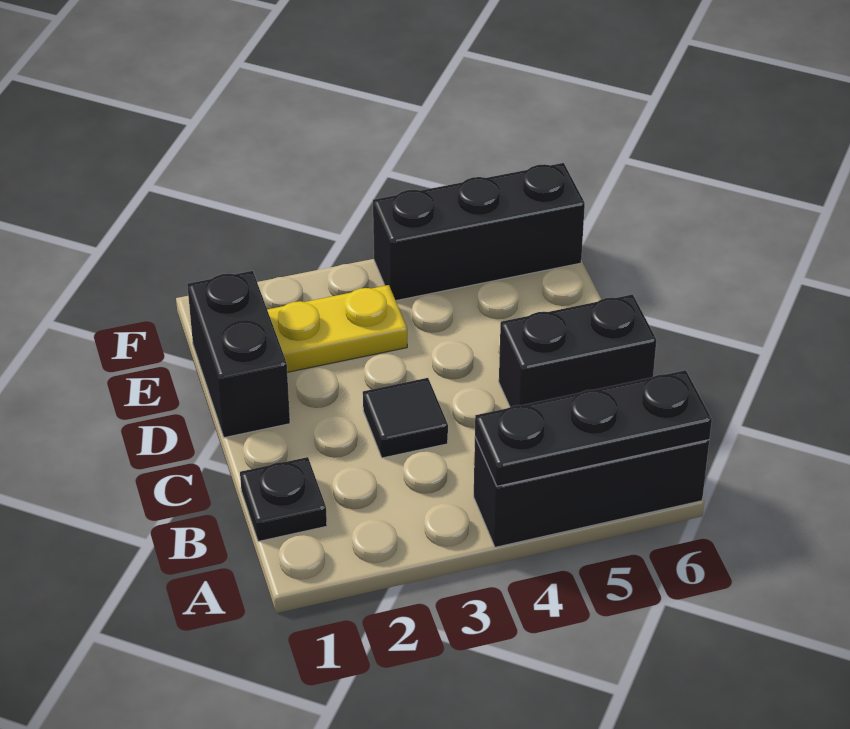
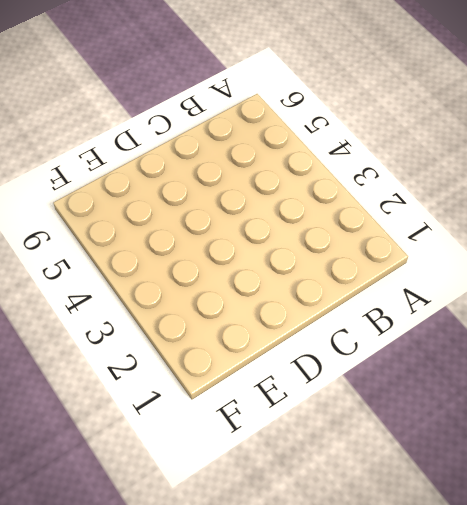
none -> black brick A4:A6 level 1
none -> black plate B1 level 1

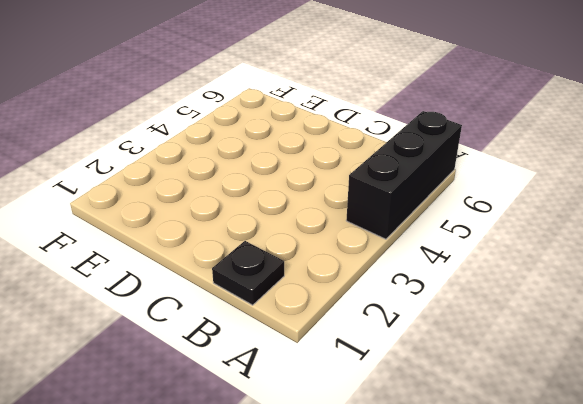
none -> black tile C3 level 1
none -> black brick C5:C6 level 1

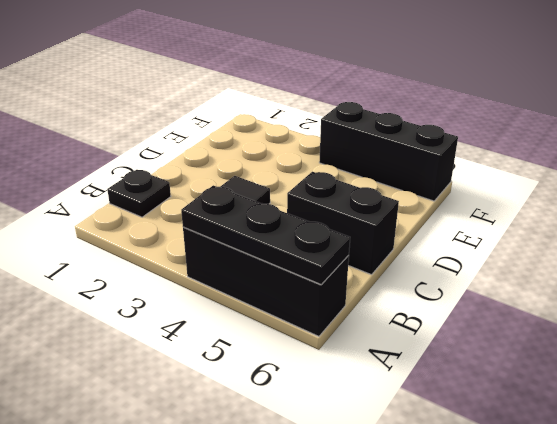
none -> black brick D1:E1 level 1
none -> yellow plate E2:E3 level 1

